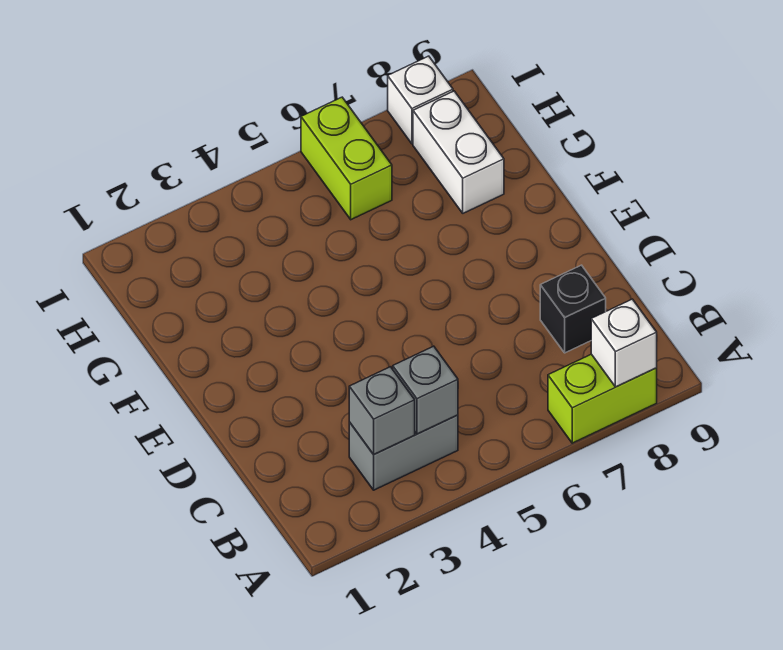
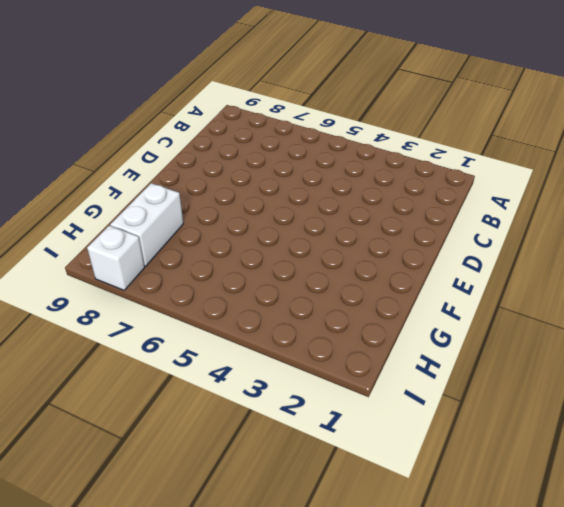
none -> lime brick A7:A8 level 1
none -> grey brick B3:B4 level 1

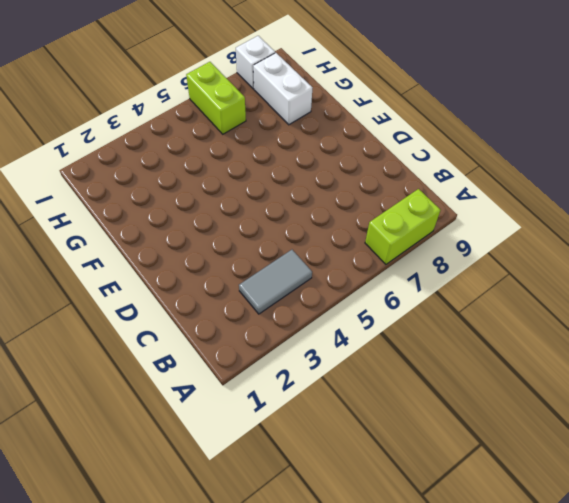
grey tile B3:B4 level 1 -> grey brick B3:B4 level 1
none -> black brick C8 level 1
none -> white brick A8 level 2

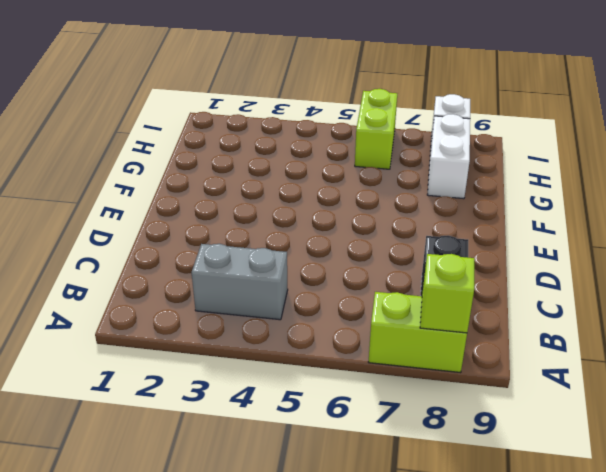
lime brick A8 level 2 -> white brick A8 level 2
none -> grey brick B3 level 2
none -> grey brick B4 level 2

